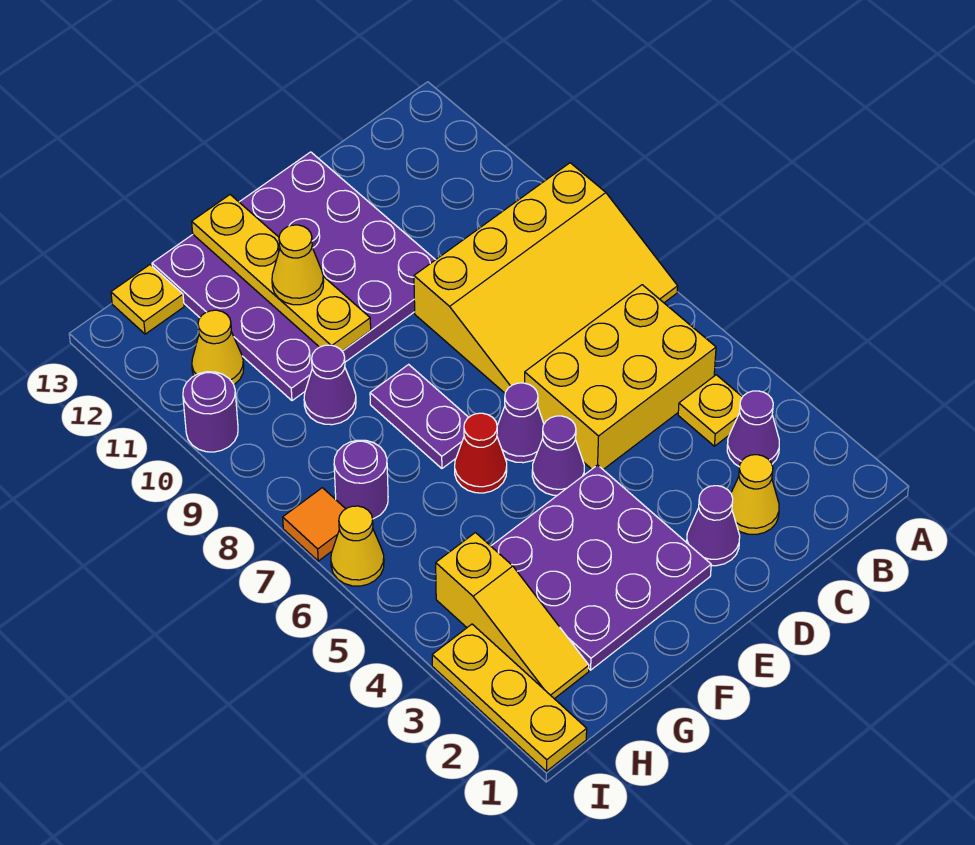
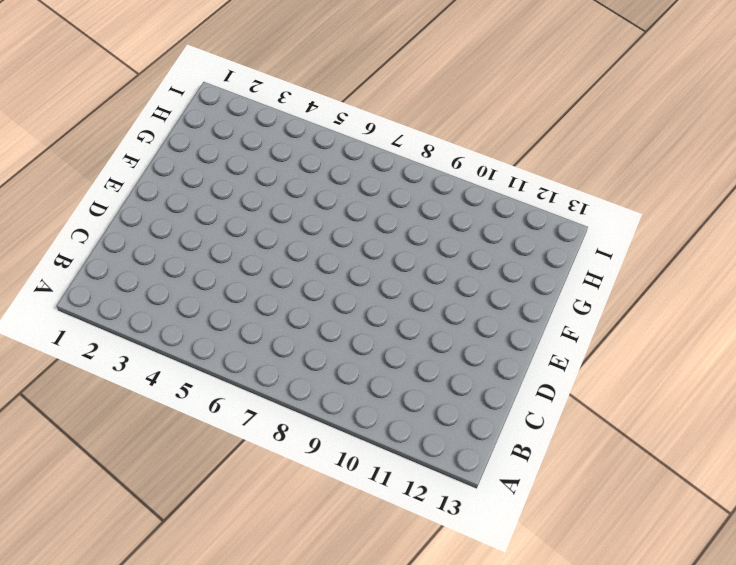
none -> yellow slope A7:D9 level 1 top 9
none -> purple cone B3 level 1
none -> yellow plate B4 level 1

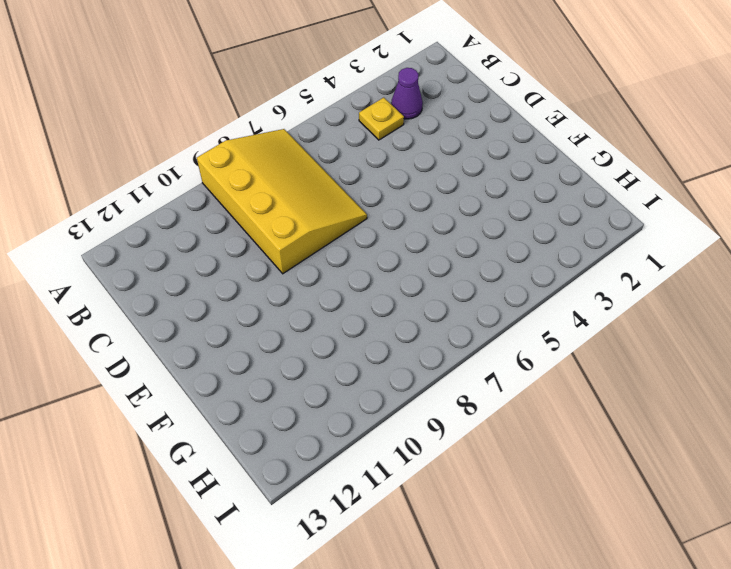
none -> yellow brick B5:D6 level 1
none -> yellow cone C2 level 1
none -> purple cone D2 level 1

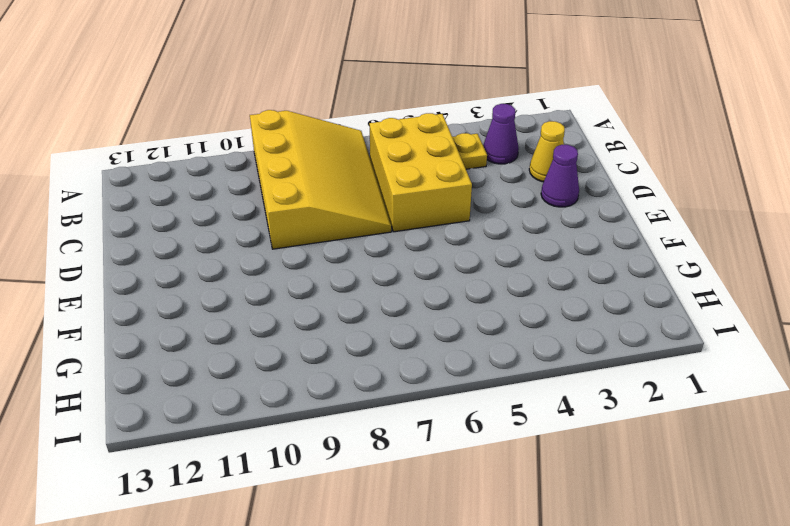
none -> purple plate D10:G13 level 1
none -> purple plate E2:G4 level 1
none -> purple cone E5 level 1

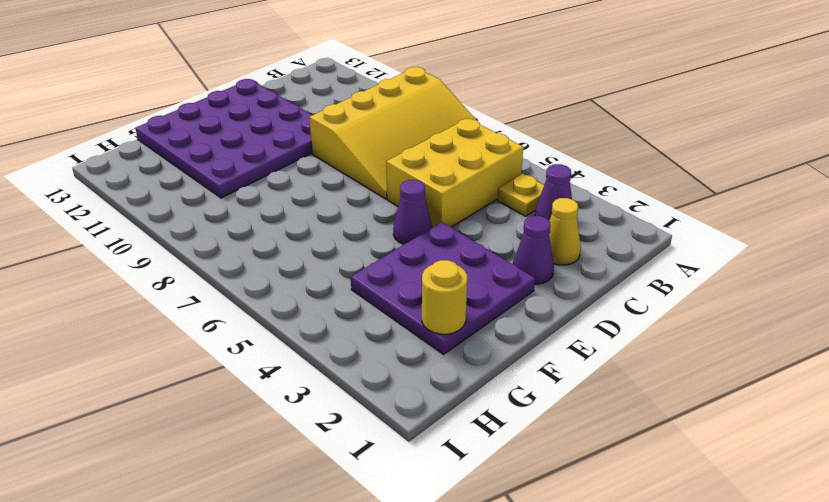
yellow round brick G2 level 2 -> none
none -> purple cone E6 level 1
none -> red cone F6 level 1
none -> purple plate F7:F8 level 1

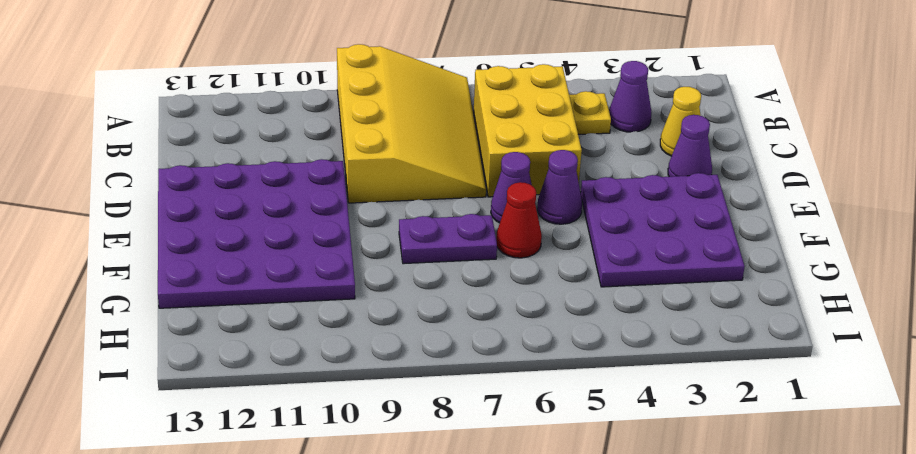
none -> purple cone G9 level 1
none -> yellow slope H2:H4 level 1 top 4
none -> purple round brick H7 level 1

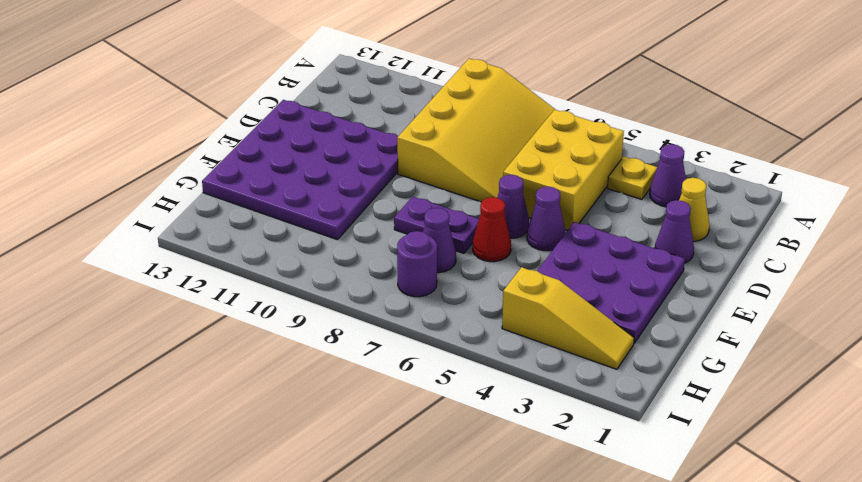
purple cone G7 level 1 -> purple cone G9 level 1
none -> yellow cone H11 level 1
none -> yellow plate H13 level 1
none -> yellow plate I1:I3 level 1

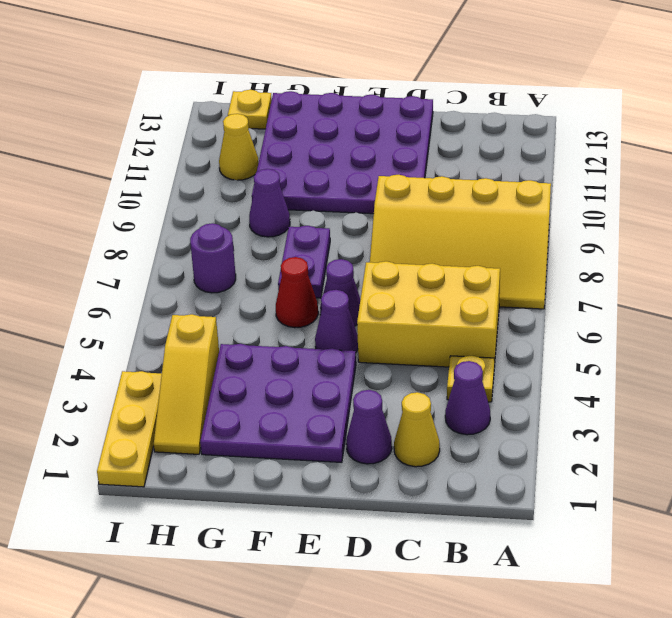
none -> yellow cone I6 level 1
none -> orange tile I7 level 1
none -> purple round brick I10 level 1

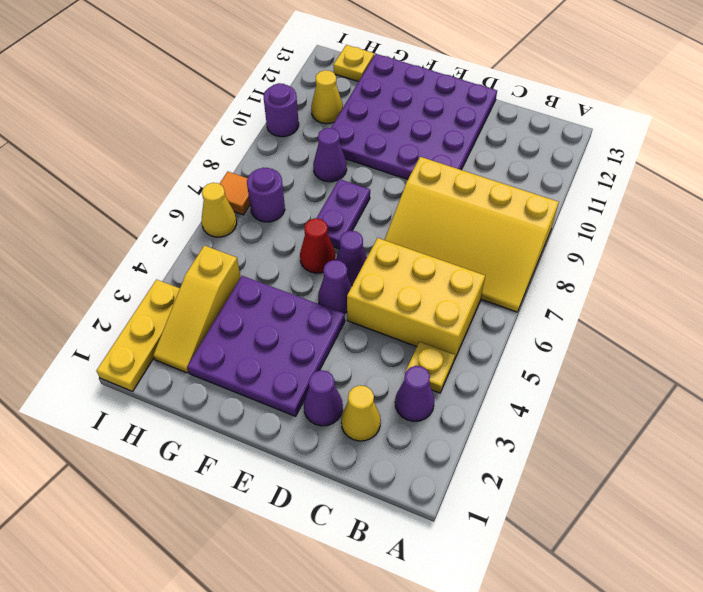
none -> yellow plate F10:F13 level 2
none -> yellow cone F11 level 3

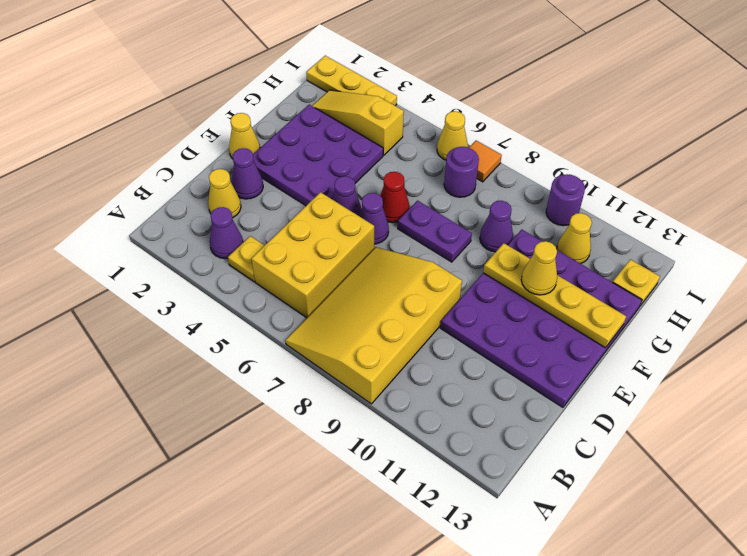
yellow cone E1 level 1 -> none

